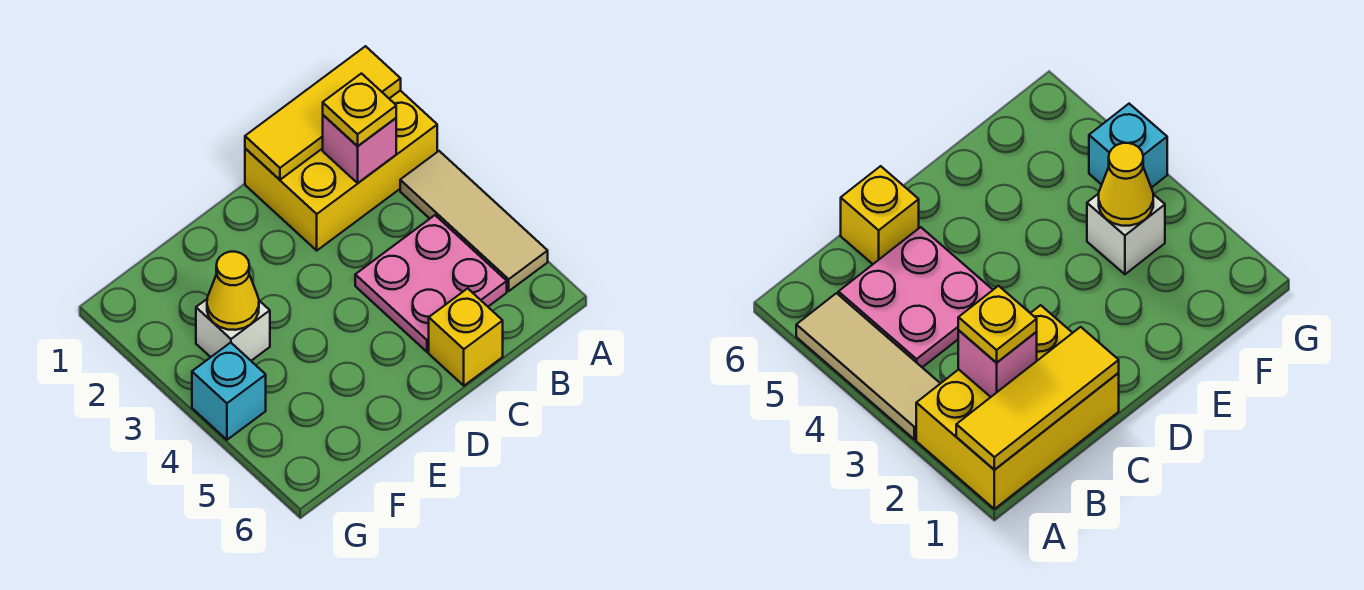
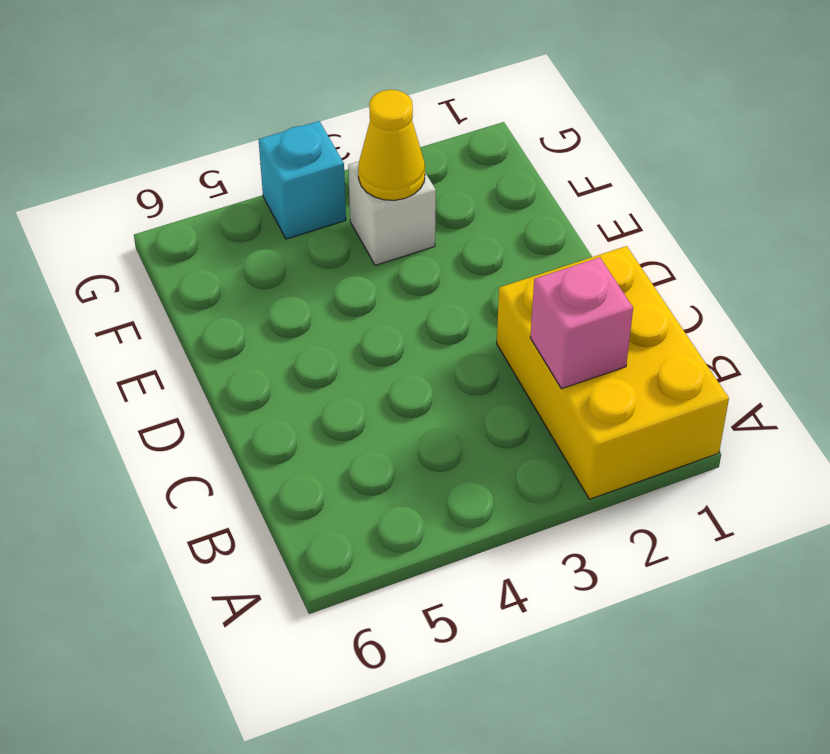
none -> tan tile A3:A5 level 1
none -> pink plate B4:C5 level 1

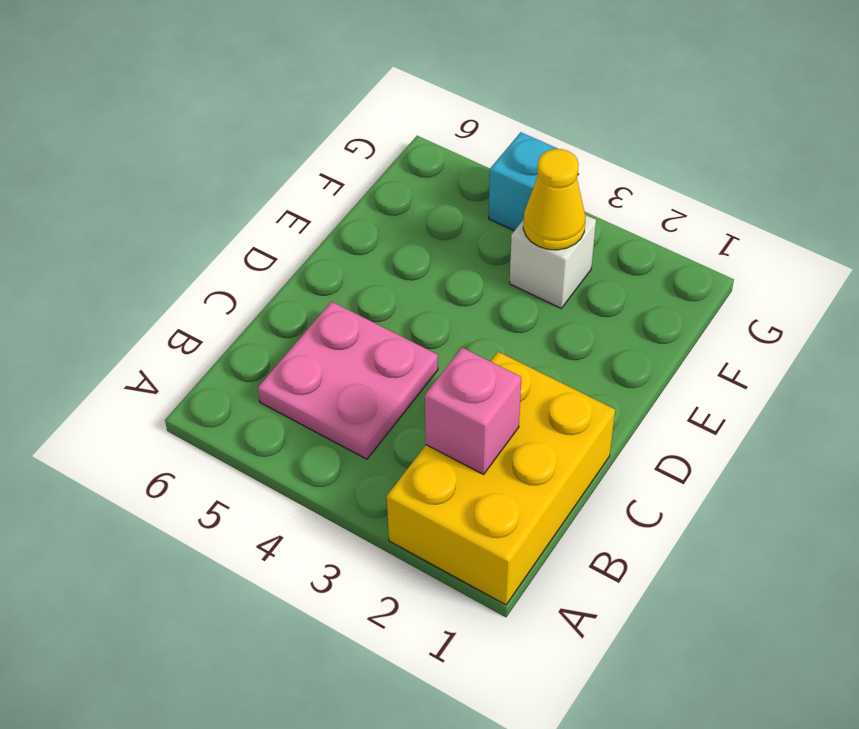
none -> tan tile A3:A5 level 1
none -> yellow brick C6 level 1

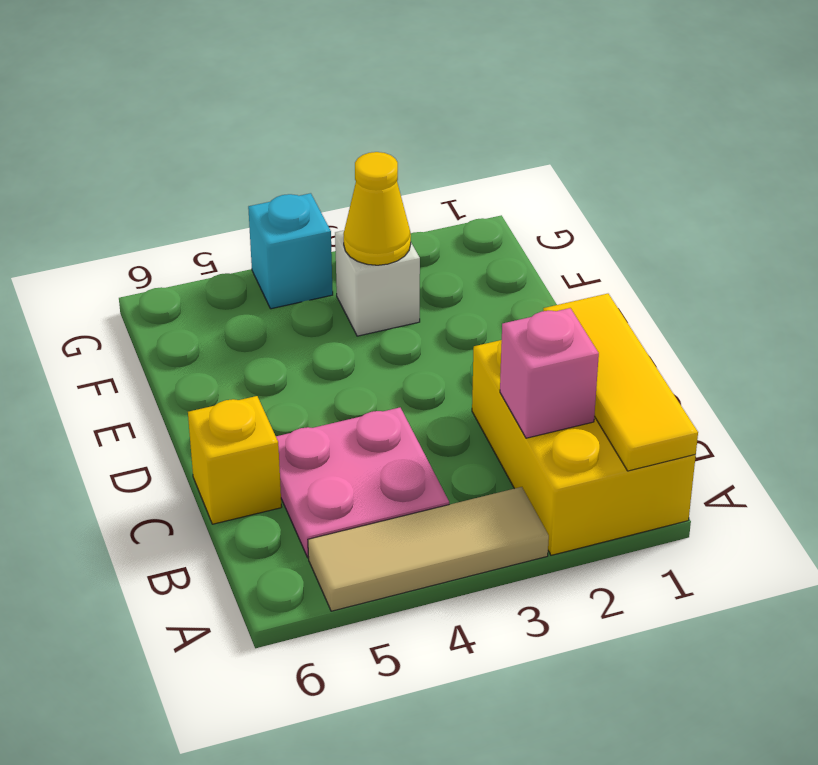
none -> yellow plate B2 level 3

